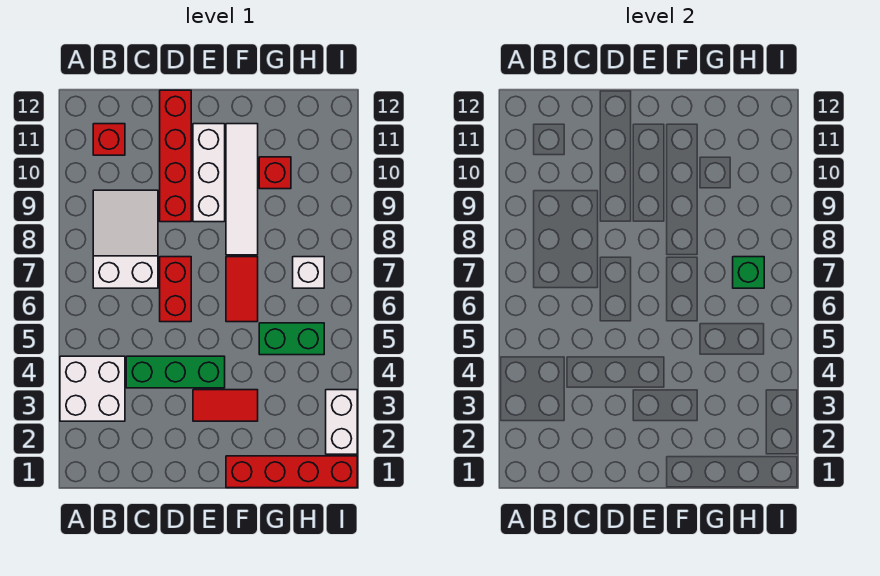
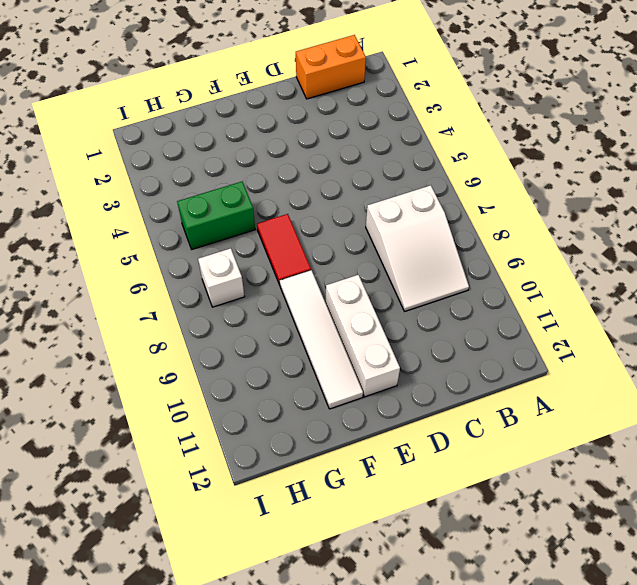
orange brick B1:C1 level 1 -> none
none -> white brick A3:B4 level 1
none -> red brick B11 level 1
none -> green brick C4:E4 level 1

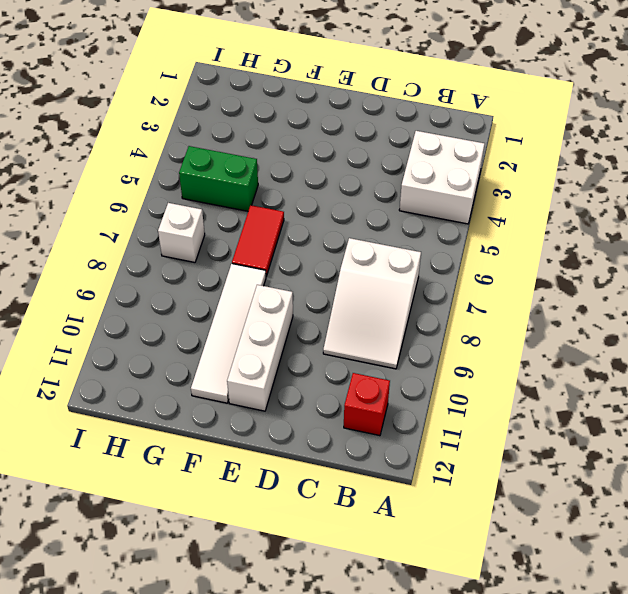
none -> green brick C4:E4 level 1
none -> red brick D6:D7 level 1
none -> red brick D9:D12 level 1

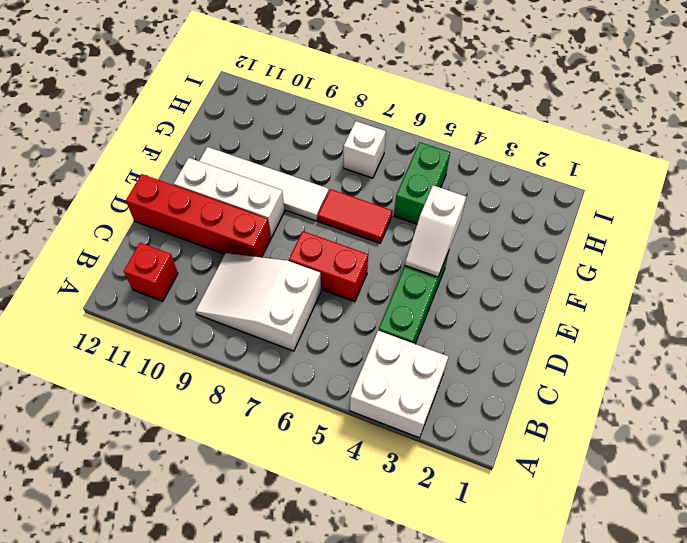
white slope E4:F4 level 2 top F -> none
none -> red tile E3:F3 level 1
none -> red brick F1:I1 level 1
none -> red brick G10 level 1

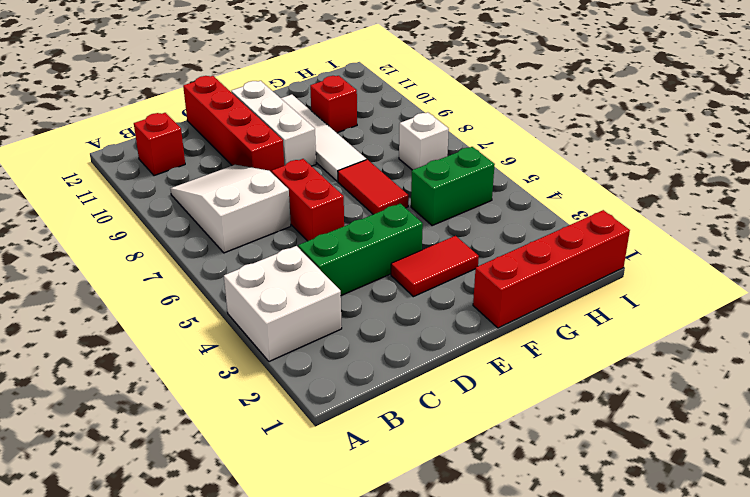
none -> white brick I2:I3 level 1
none -> green brick H7 level 2

